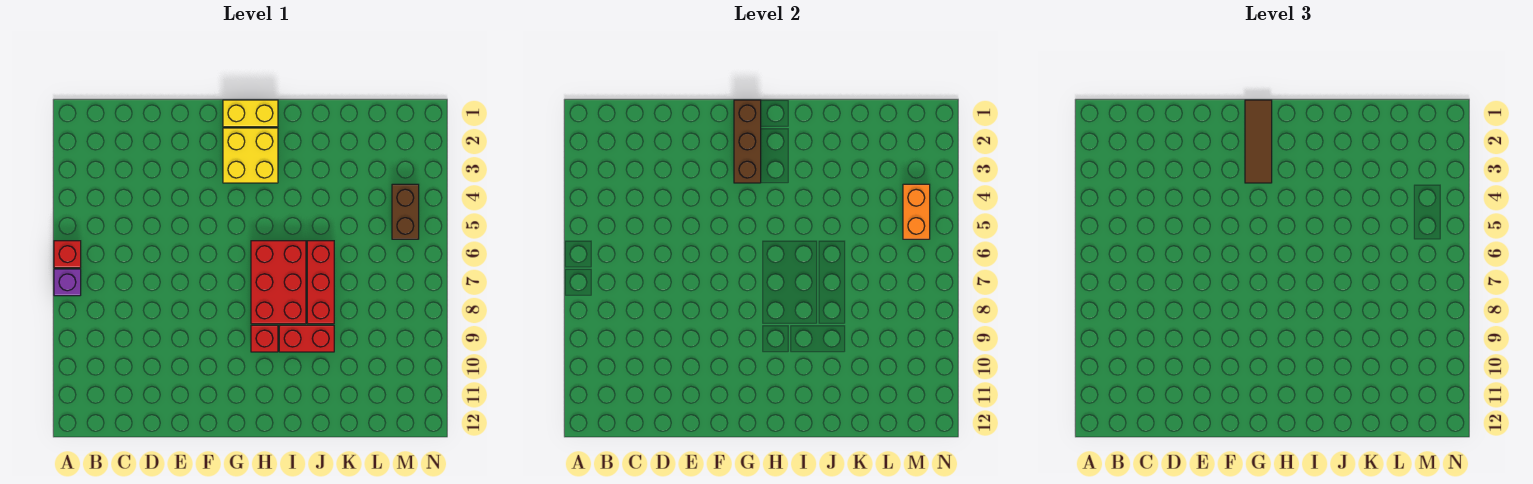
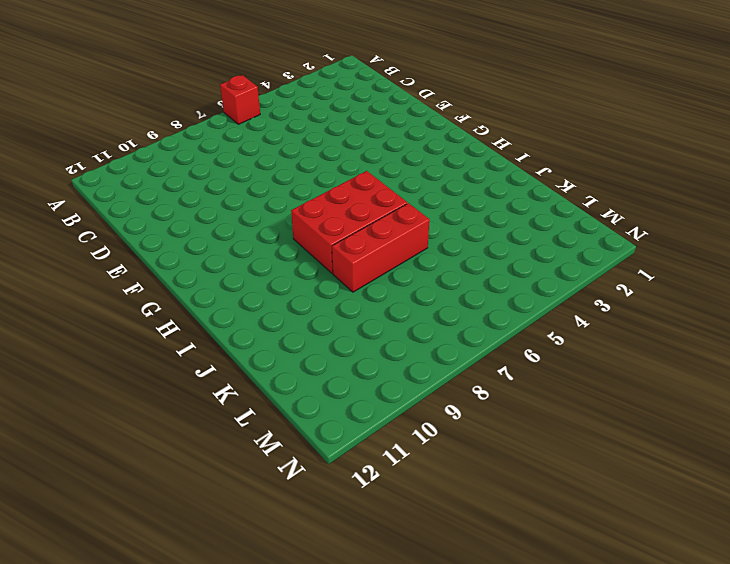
none -> purple brick A7 level 1
none -> yellow brick G1:H1 level 1
none -> yellow brick G2:H3 level 1

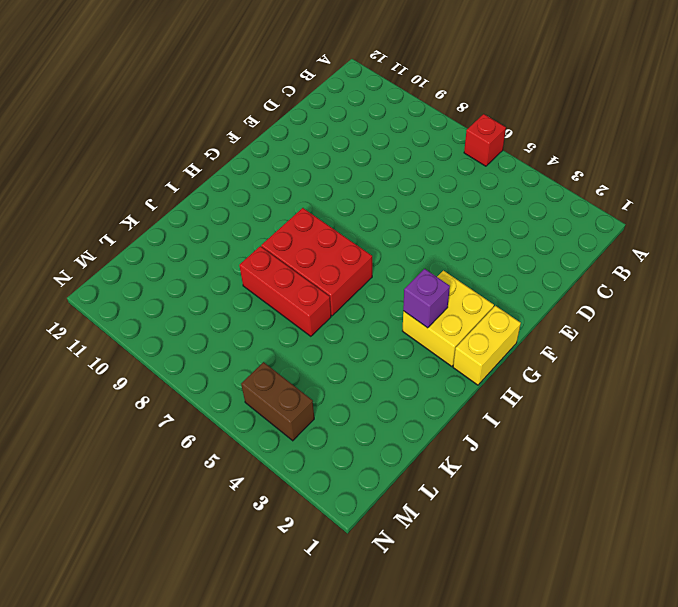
purple brick H3 level 2 -> purple brick A7 level 1
none -> red brick H9 level 1
none -> red brick I9:J9 level 1
none -> brown brick G1:G3 level 2

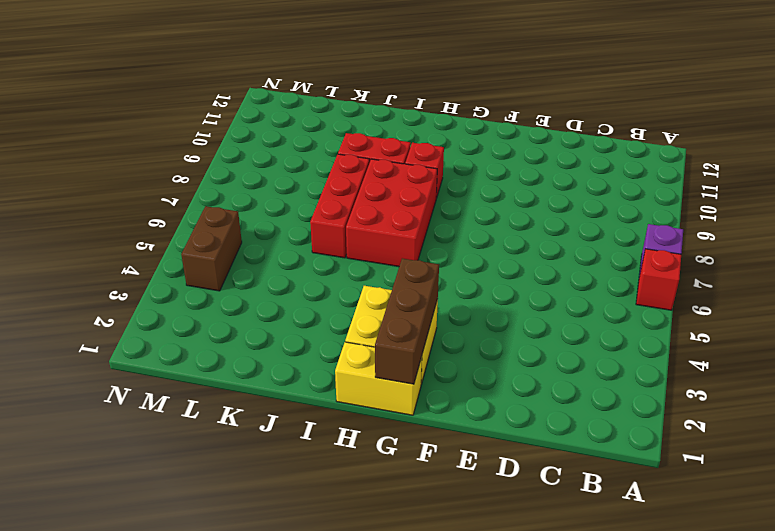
none -> orange brick M4:M5 level 2
none -> brown tile G1:G3 level 3

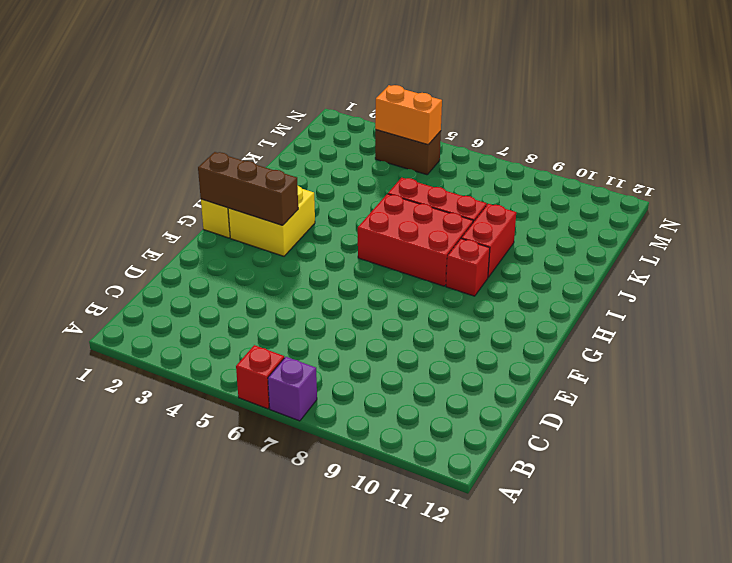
none -> brown tile G1:G3 level 3

